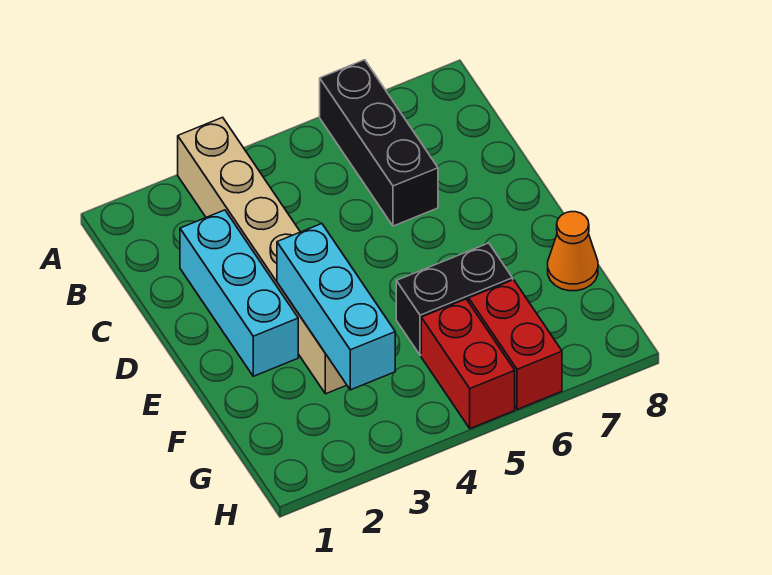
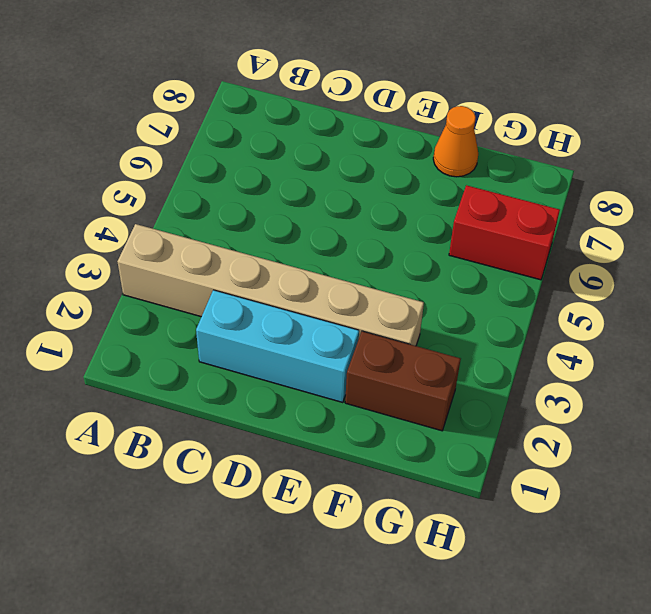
brown brick F2:G2 level 1 -> none
none -> black brick A6:C6 level 1
none -> black brick F5:F6 level 1

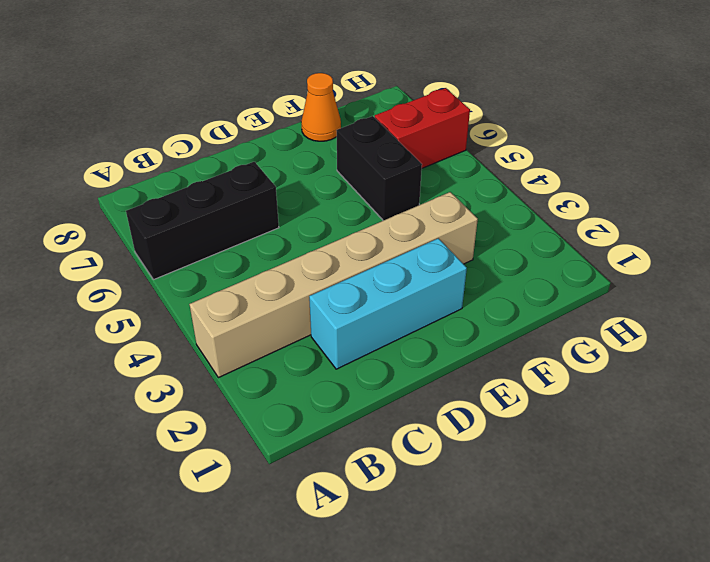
none -> red brick G5:H5 level 1
none -> cyan brick E3:G3 level 2

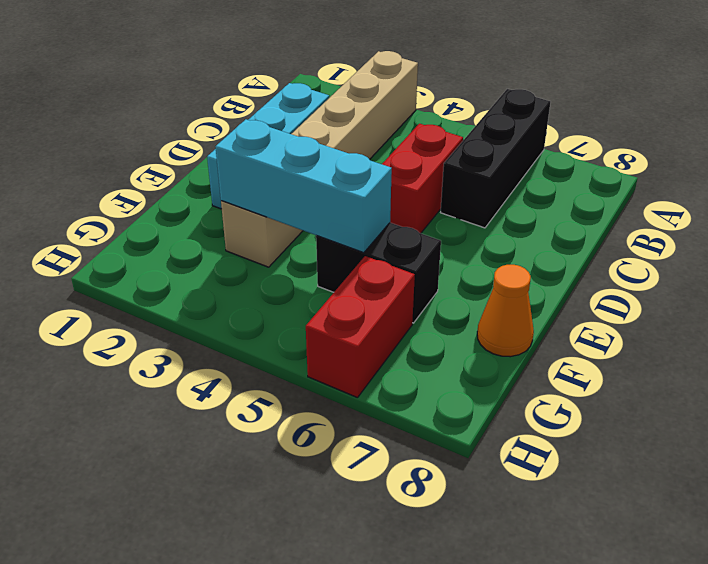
red brick C5:D5 level 1 -> red brick G5:H5 level 1
cyan brick F3:F5 level 2 -> cyan brick E3:G3 level 2

